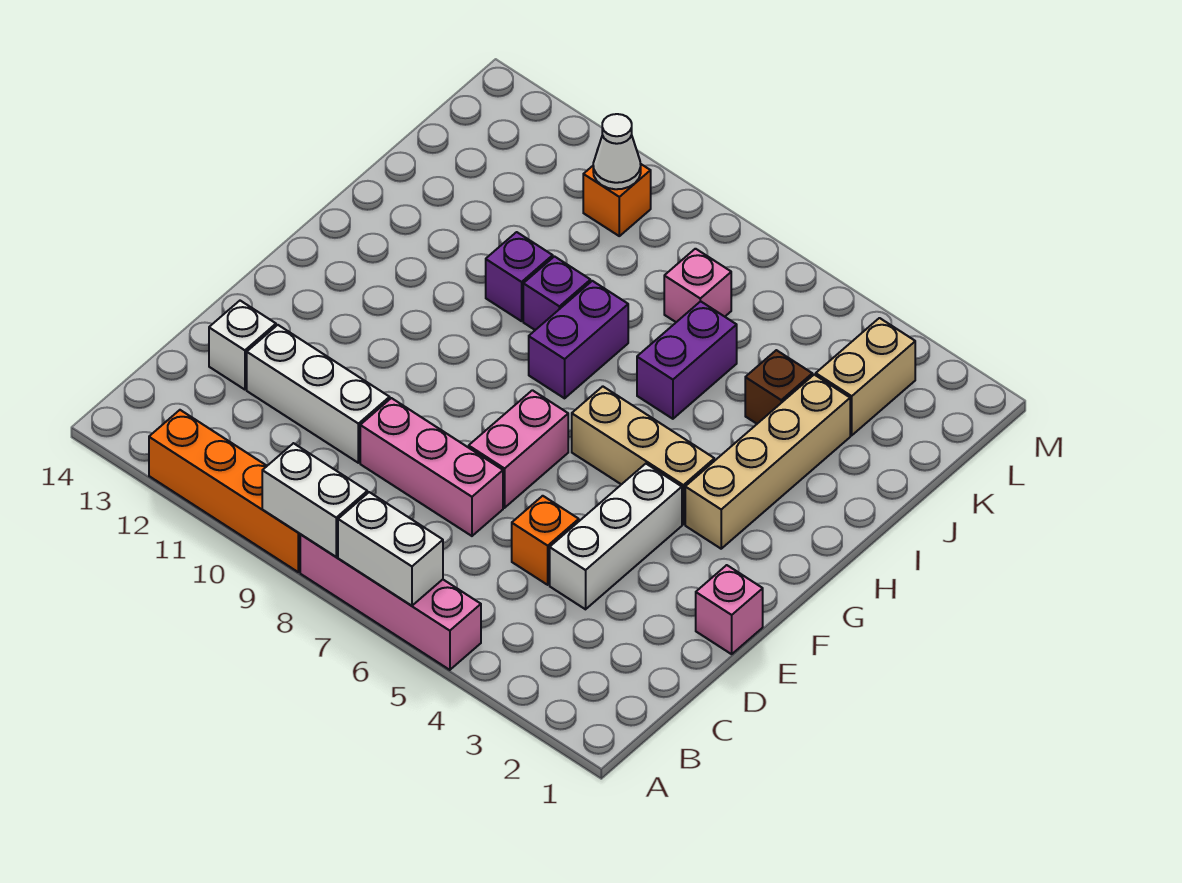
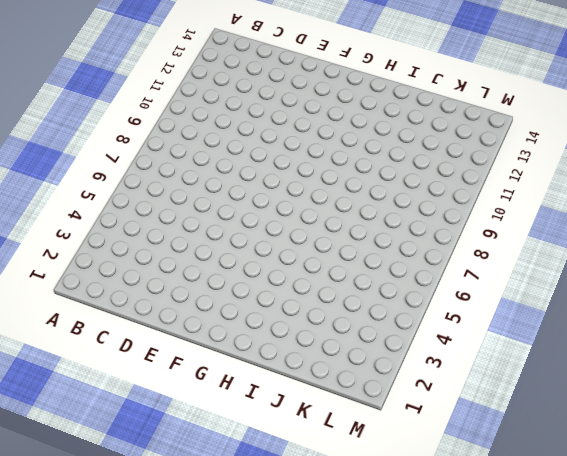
none -> pink brick A5:A8 level 1
none -> orange brick A9:A12 level 1
none -> white brick D4:F4 level 1

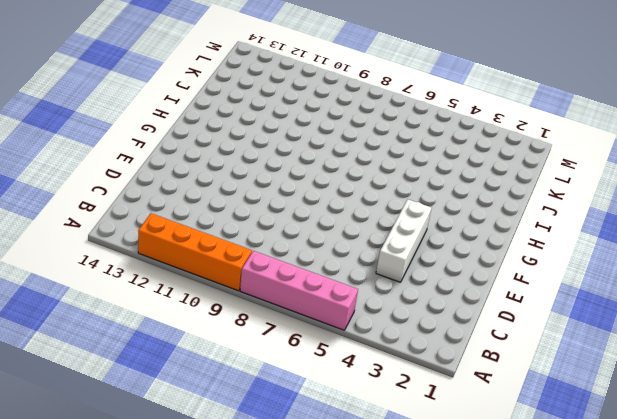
none -> orange brick D5 level 1
none -> pink brick D7:D9 level 1
none -> white brick D10:D12 level 1

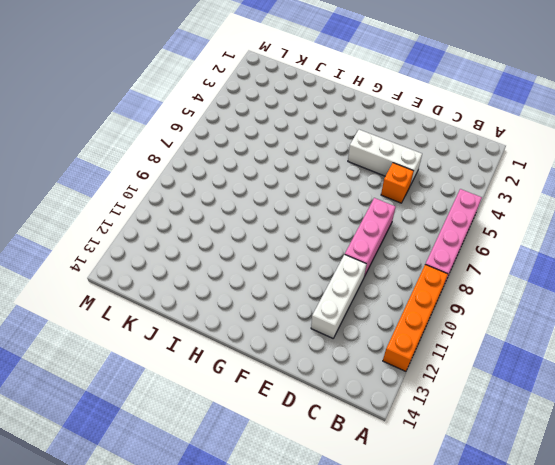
none -> white brick D13 level 1
none -> pink brick E1 level 1
none -> pink brick E7:F7 level 1

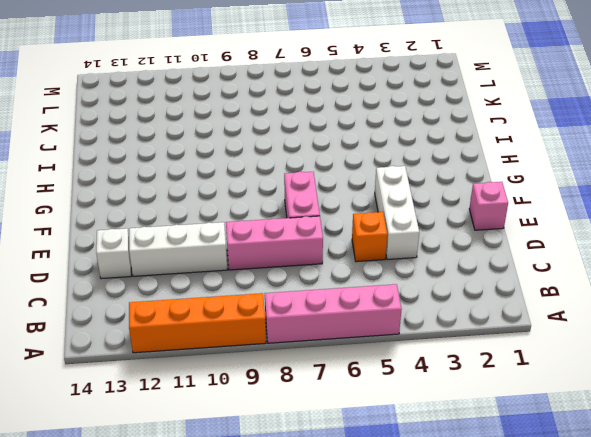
none -> tan brick G3:J3 level 1
none -> tan brick G4:G6 level 1
none -> purple brick H8:I8 level 1

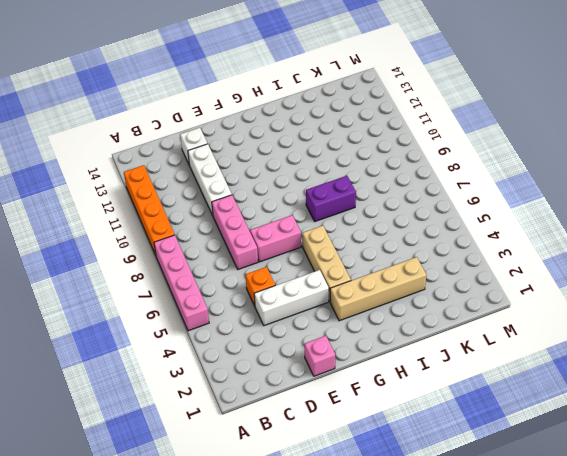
none -> purple brick I6:J6 level 1
none -> purple brick I9 level 1
none -> purple brick I10 level 1

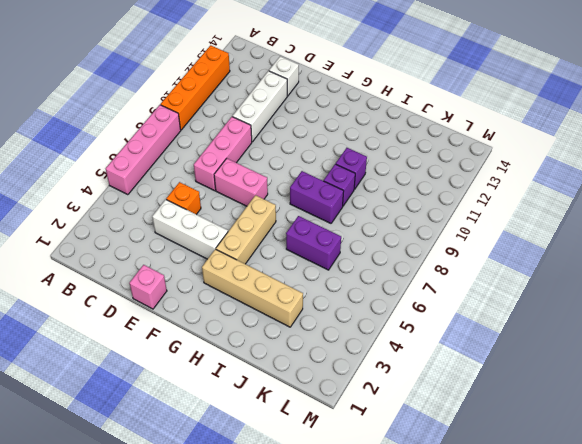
none -> brown brick J4 level 1
none -> tan brick K3:L3 level 1
none -> pink brick K7 level 1

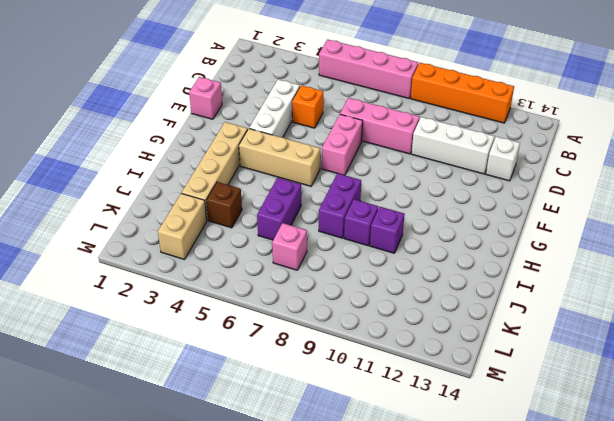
none -> orange brick L10 level 1
none -> white brick A6:A7 level 2
none -> white brick A8:A9 level 2

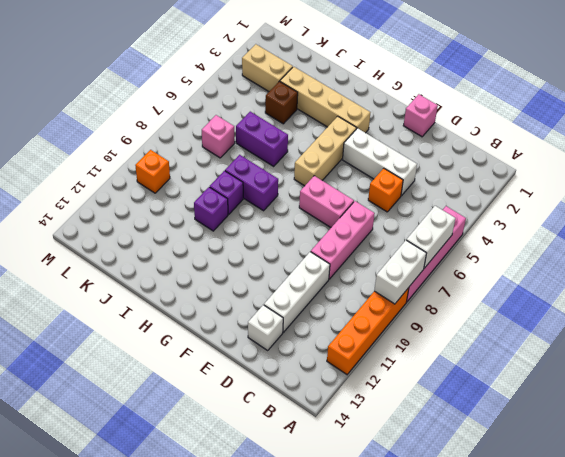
none -> white cone L10 level 2

